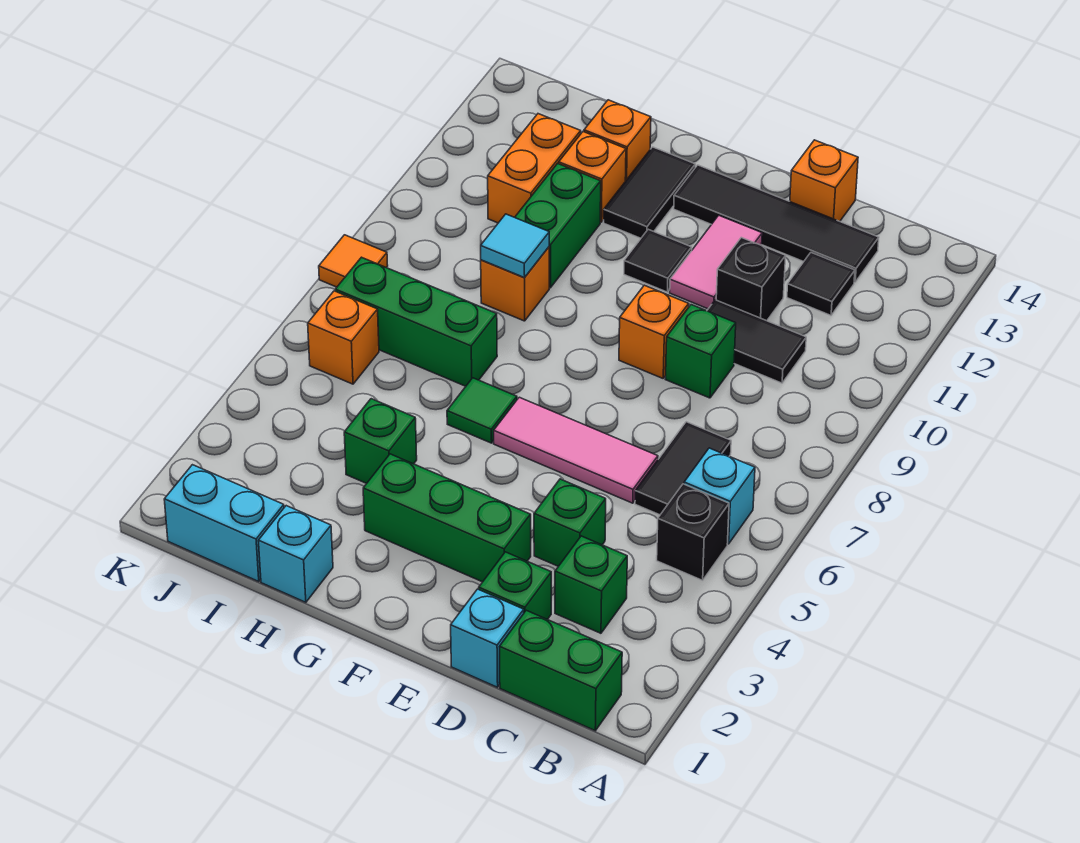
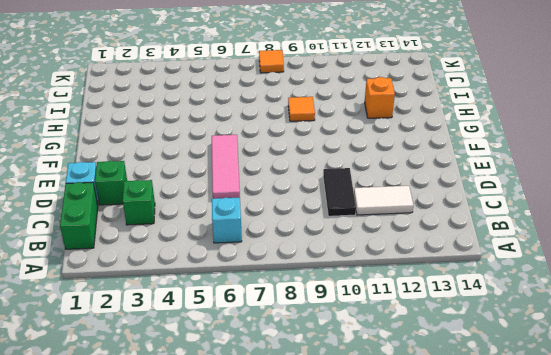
white tile C11:C12 level 1 -> black tile C12 level 1
orange tile H9 level 1 -> orange brick H9 level 1
none -> black brick B5 level 1
none -> black tile C6:C7 level 1
none -> black tile C13:F13 level 1
none -> green brick D4 level 1

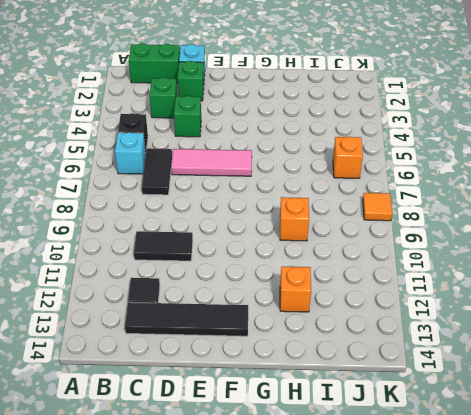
none -> green brick D9 level 1
none -> black brick D11 level 1
none -> orange brick D14 level 1
none -> green brick E3:G3 level 1

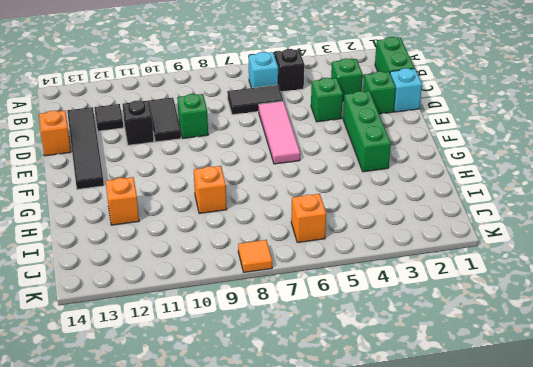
none -> orange brick E9 level 1
none -> pink tile E11:E12 level 1
none -> black tile F11 level 1
none -> green tile G6 level 1

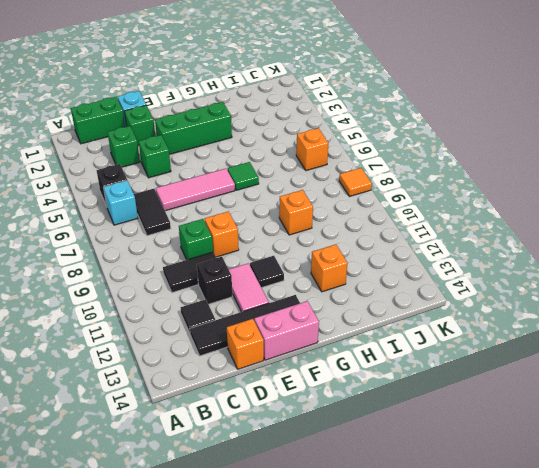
pink brick E14:F14 level 1 -> none
none -> black tile G12:G13 level 1
none -> cyan brick H1 level 1
none -> green brick H4 level 1
none -> green brick H7:J7 level 1

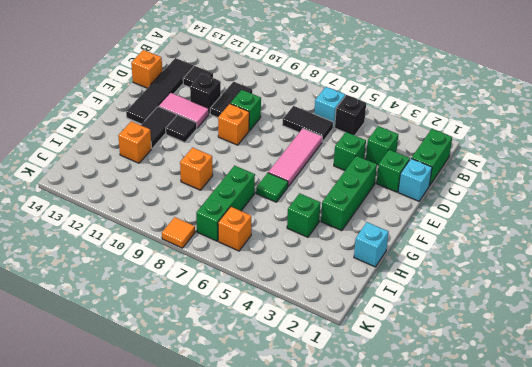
black tile F12:G12 level 1 -> black tile G12:G13 level 1
none -> green brick H10:H11 level 1
none -> orange brick H13 level 1
none -> cyan brick I1:J1 level 1
none -> orange brick I11:I12 level 1

